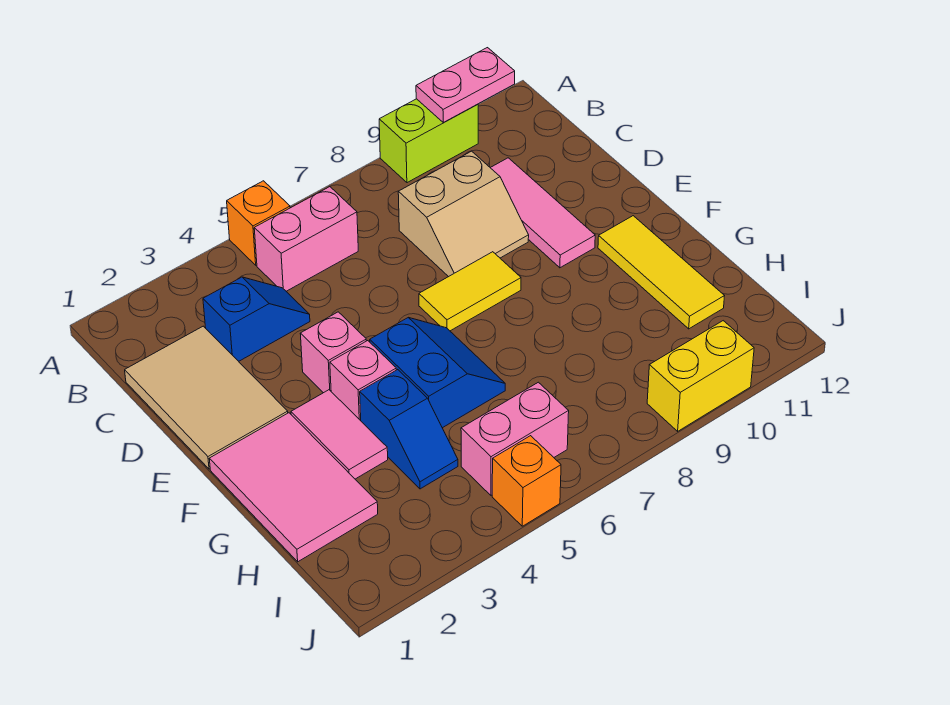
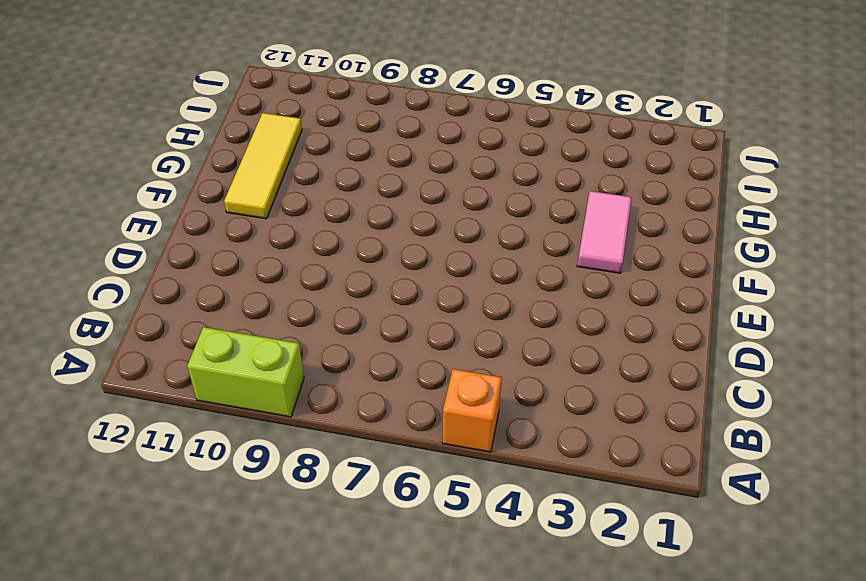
none -> pink brick B5:B6 level 1
none -> tan tile C1:E2 level 1
none -> blue slope C3:C4 level 1 top 3

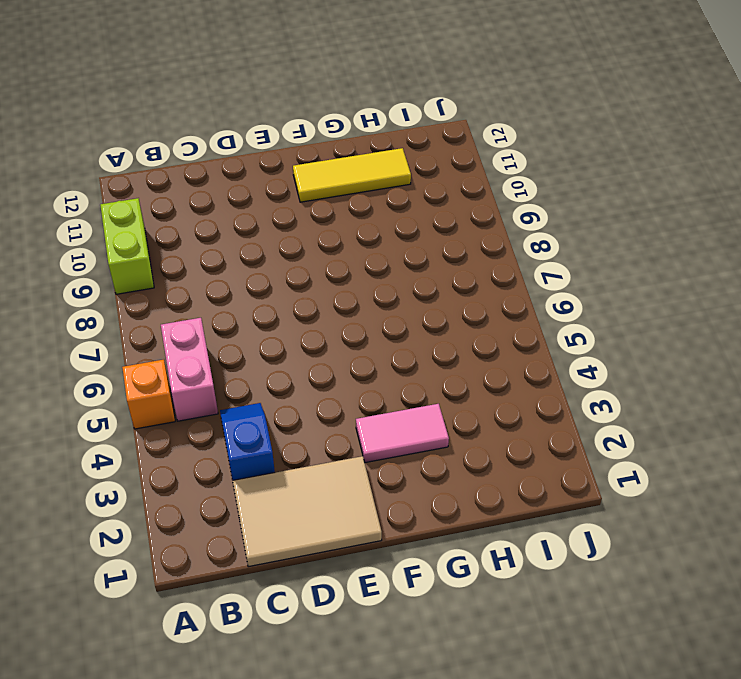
none -> tan slope C8:D9 level 1 top C
none -> pink tile C10:E10 level 1
none -> pink brick E4 level 1

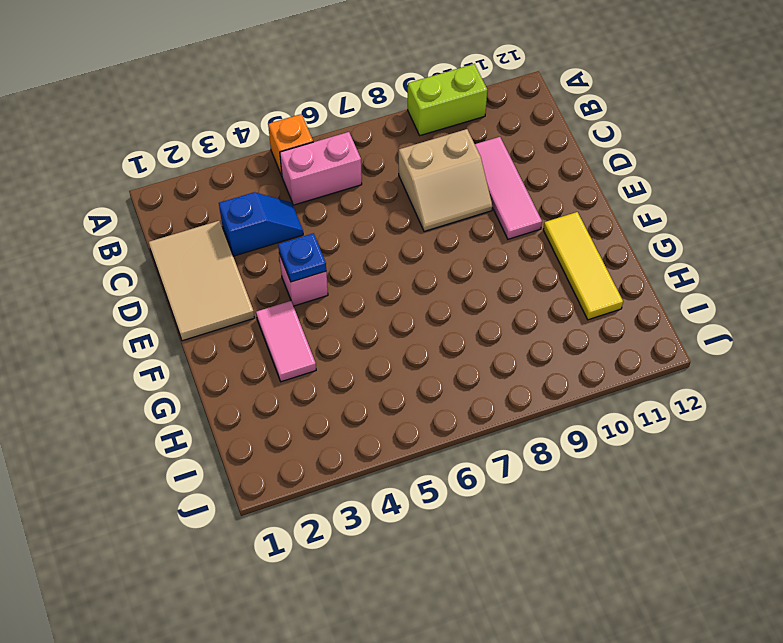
blue plate E4 level 2 -> none
none -> yellow tile E7:E8 level 1
none -> pink tile F1:H2 level 1
none -> pink brick F4 level 1

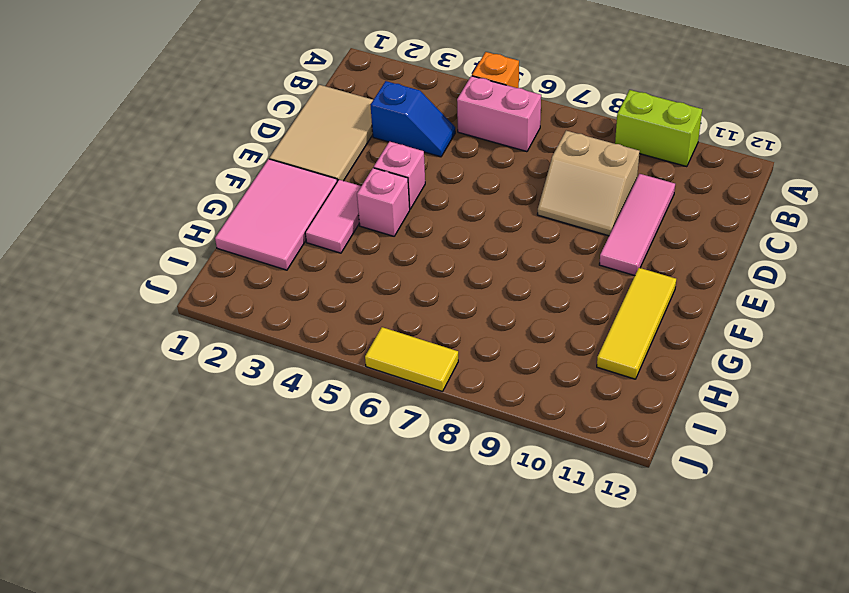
yellow tile J6:J7 level 1 -> yellow tile E7:E8 level 1
none -> blue slope F5:G6 level 1 top 5
none -> blue slope G4:H4 level 1 top G
none -> pink brick I5:I6 level 1

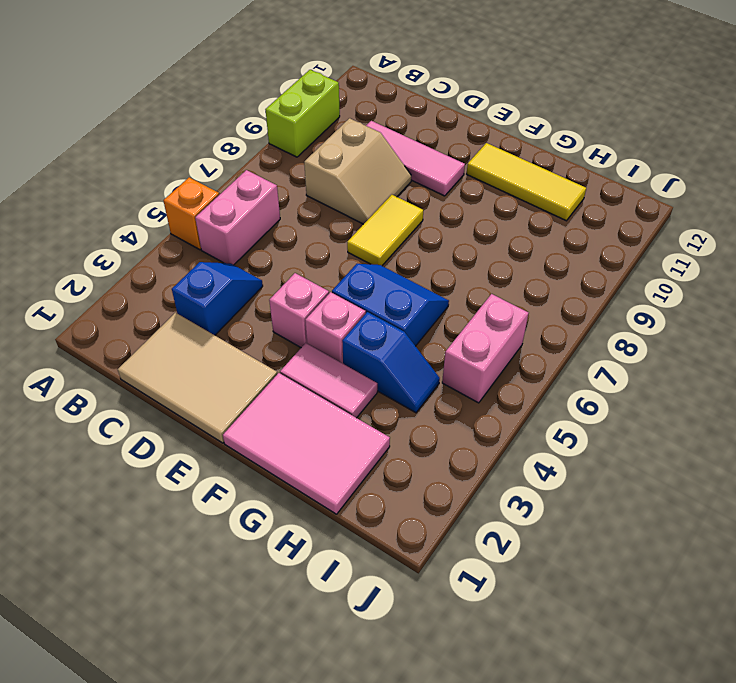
none -> orange brick J5 level 1
none -> yellow brick J9:J10 level 1
none -> pink plate A10:A11 level 2

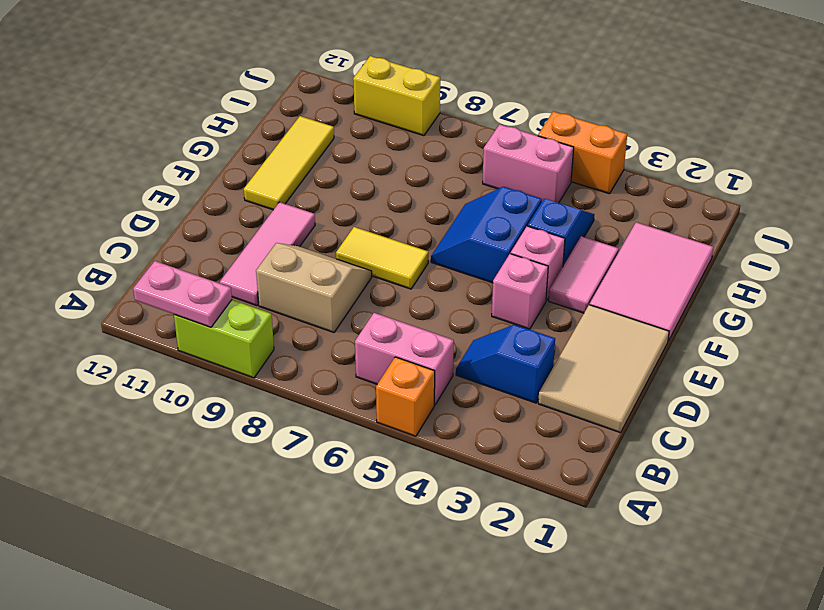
orange brick J4:J5 level 1 -> orange brick J5 level 1

